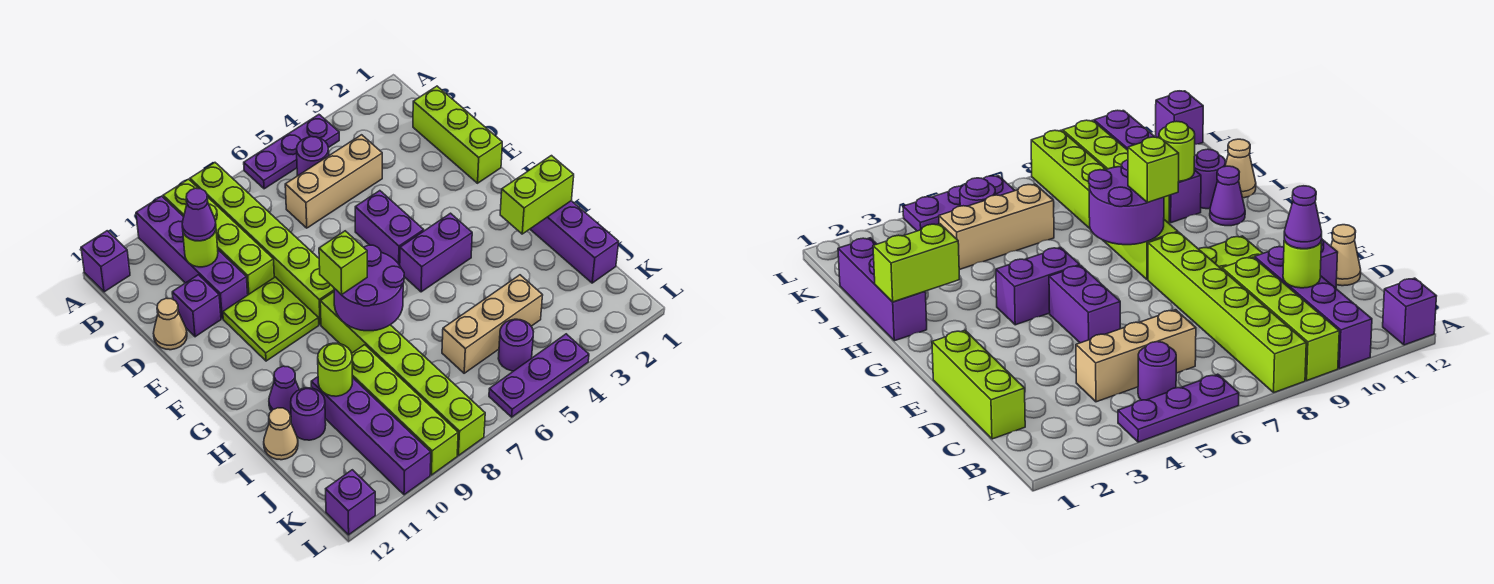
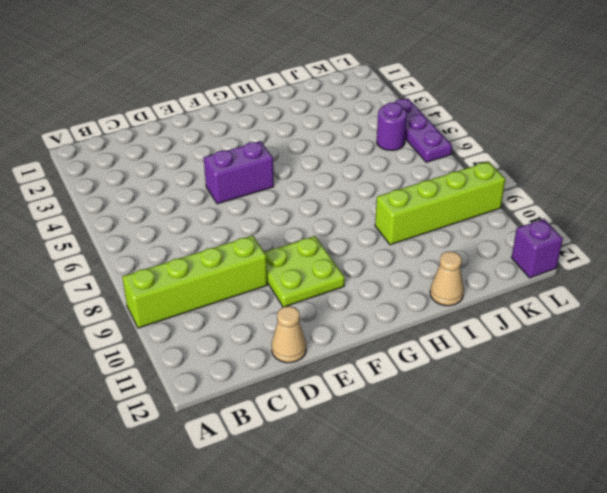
none -> purple plate A4:A6 level 1
none -> lime brick A8:F8 level 1
none -> purple brick A10:D10 level 1
none -> purple brick A12 level 1

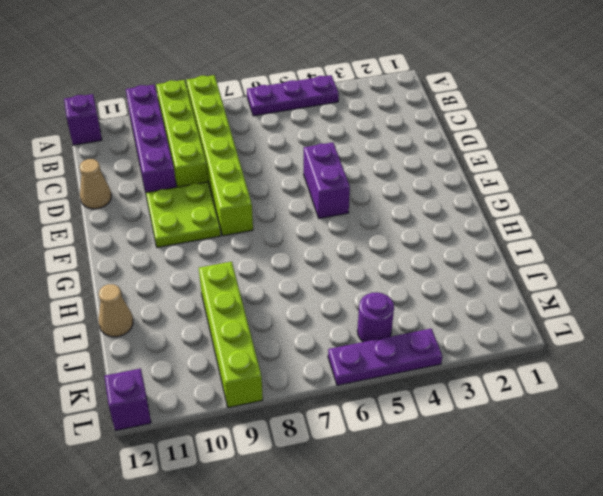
none -> purple round brick B5 level 1
none -> lime brick C1:E1 level 1
none -> tan brick C4:C6 level 1
none -> purple brick D11 level 1

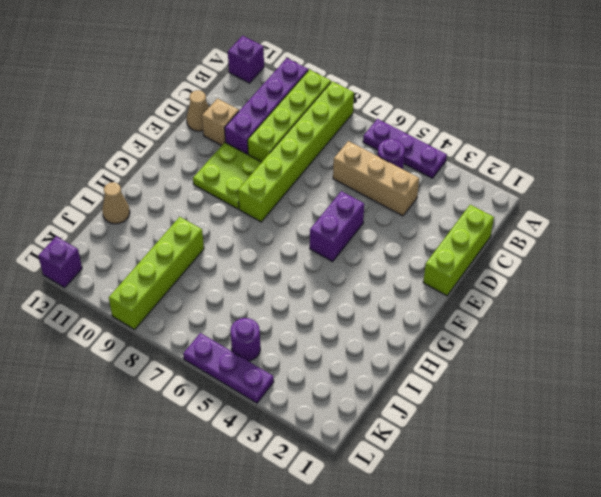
tan brick D11 level 1 -> purple brick D11 level 1
none -> purple brick G4:G5 level 1
none -> lime brick G8:L8 level 1
none -> purple brick H1:J1 level 1
none -> purple cone H11 level 1

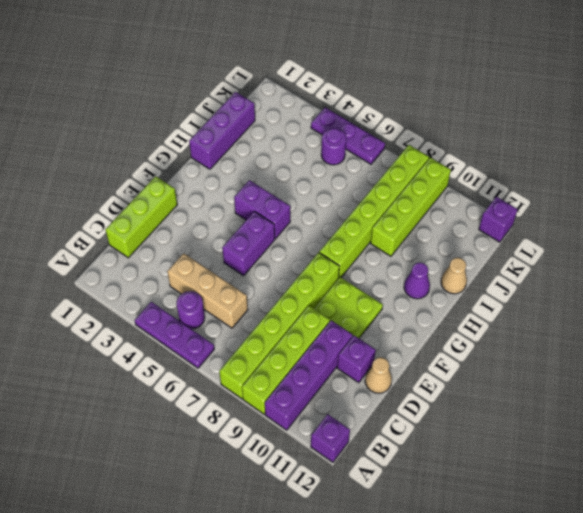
none -> purple brick I10:L10 level 1
none -> purple round brick I11 level 1
none -> tan brick J4:J6 level 1
none -> lime round brick C10 level 2

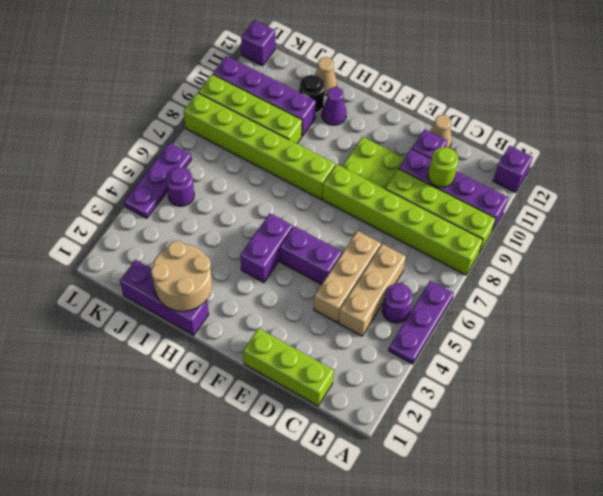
tan brick D4:D6 level 1 -> tan brick J4:J6 level 1
tan round brick H1:I2 level 2 -> lime brick H1:H2 level 2
black round brick I11 level 1 -> purple round brick I11 level 1
none -> purple round brick G7:H8 level 2
none -> lime round brick I10 level 2
none -> purple cone C10 level 3
none -> lime brick G8 level 3

